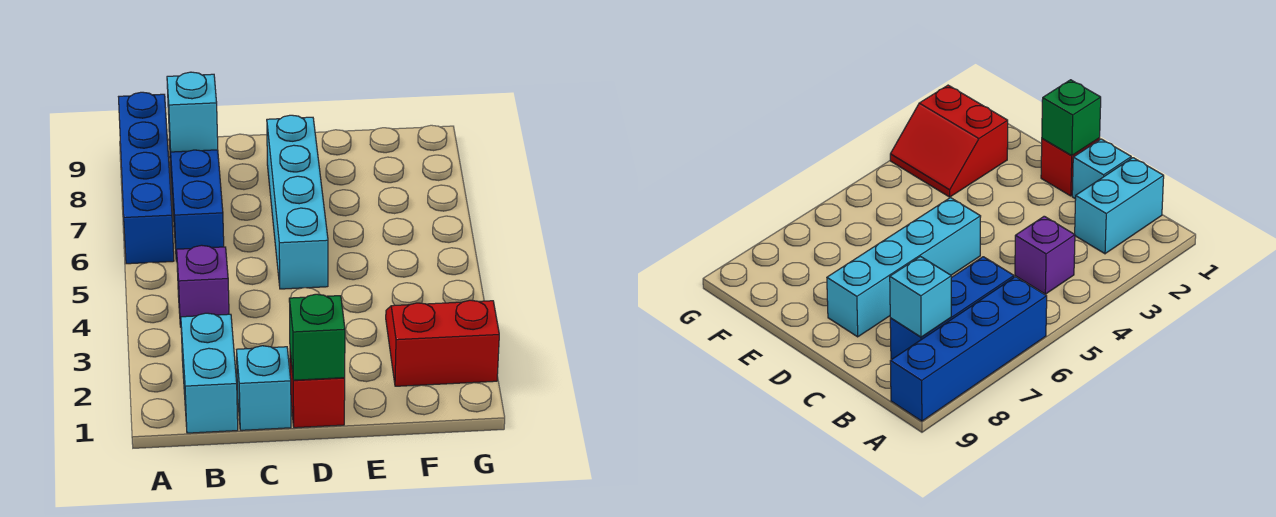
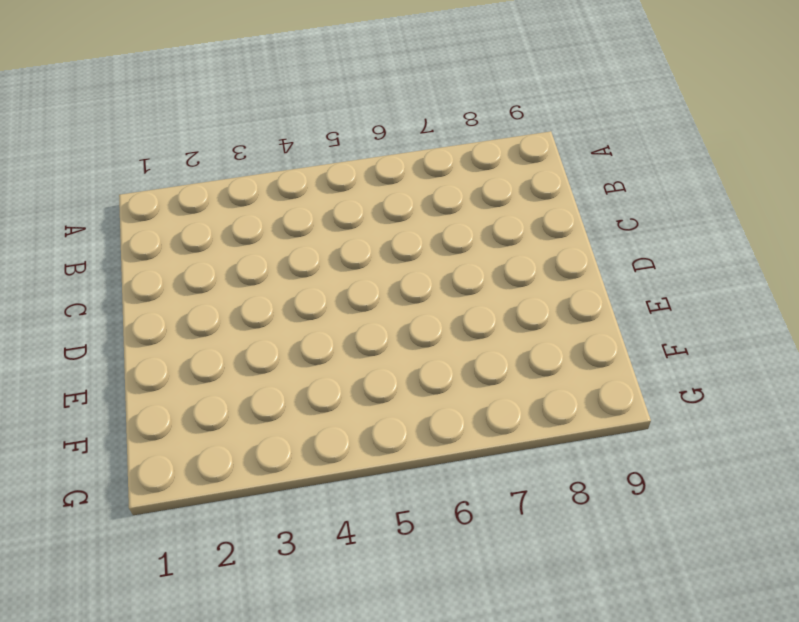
none -> blue brick A6:A9 level 1
none -> cyan brick B1:B2 level 1

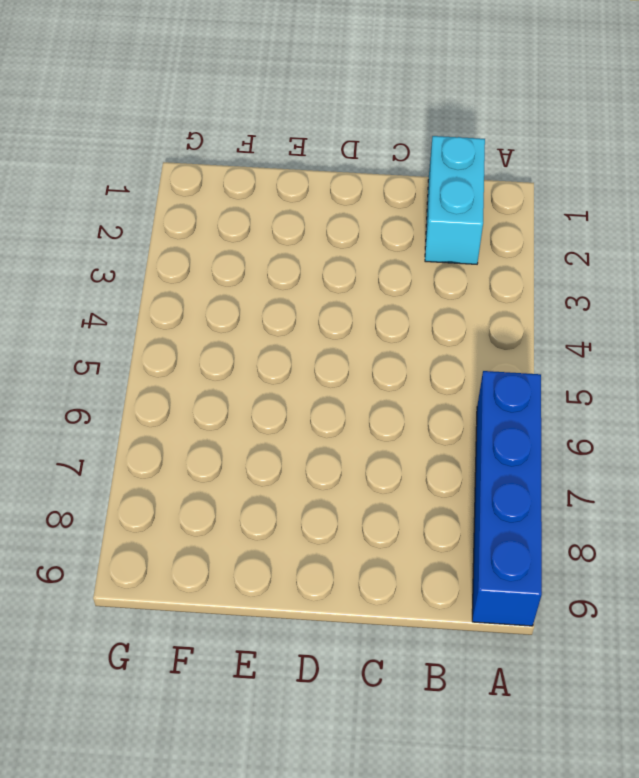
none -> purple brick B4 level 1
none -> blue brick B6:B8 level 1

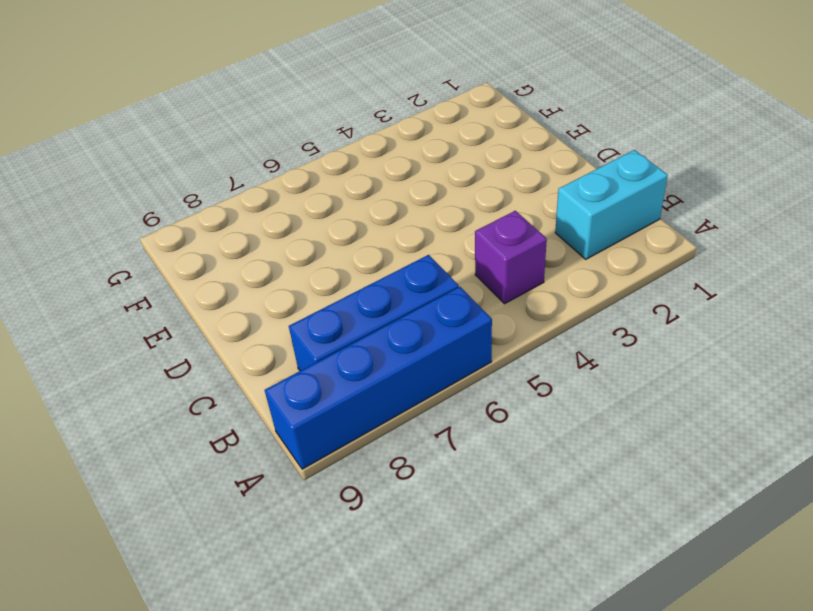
none -> cyan brick C1 level 1
none -> red brick D1 level 1

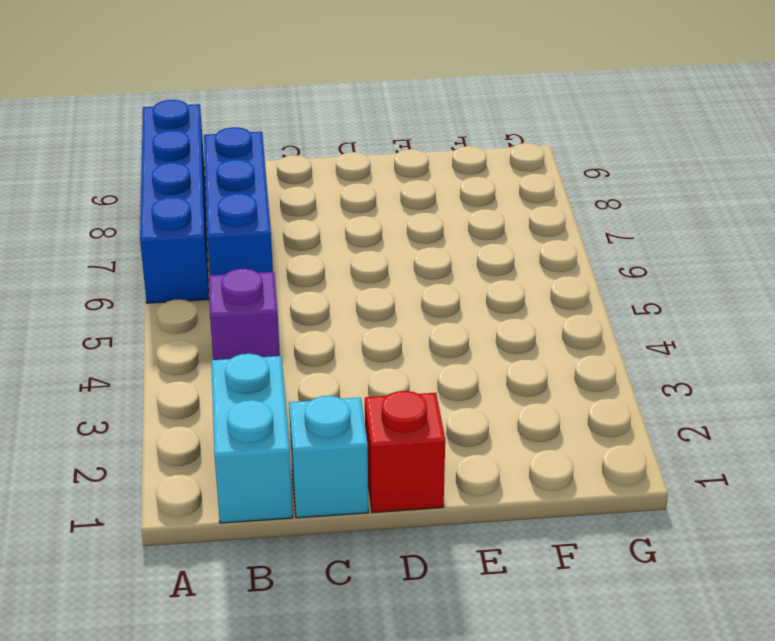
none -> cyan brick D5:D8 level 1
none -> red slope F2:G3 level 1 top 2

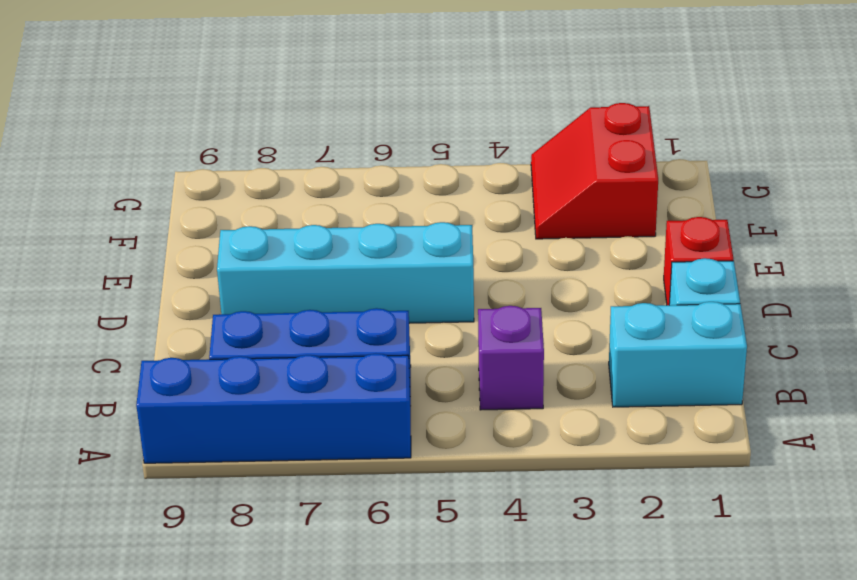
none -> cyan brick B8 level 2
none -> green brick D1 level 2

